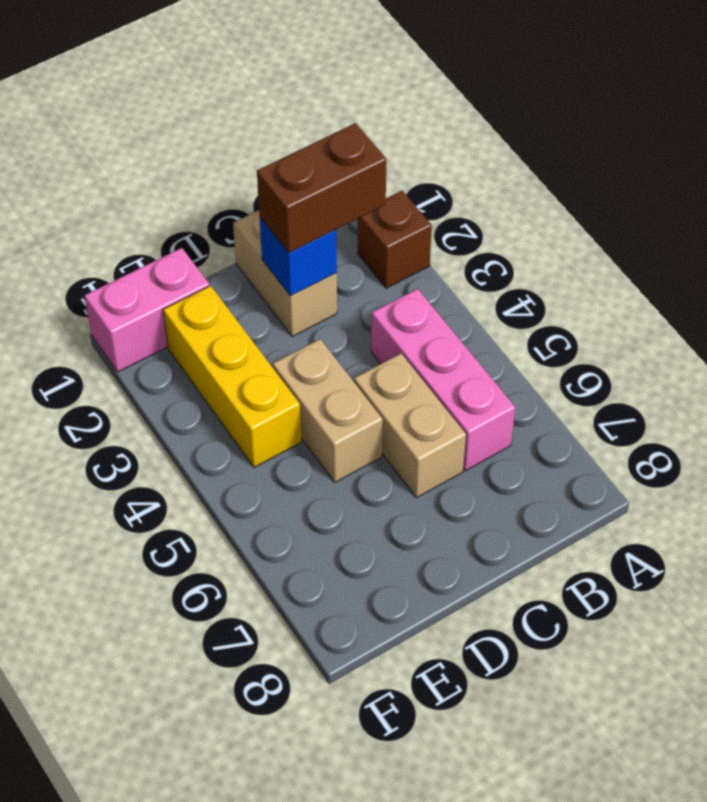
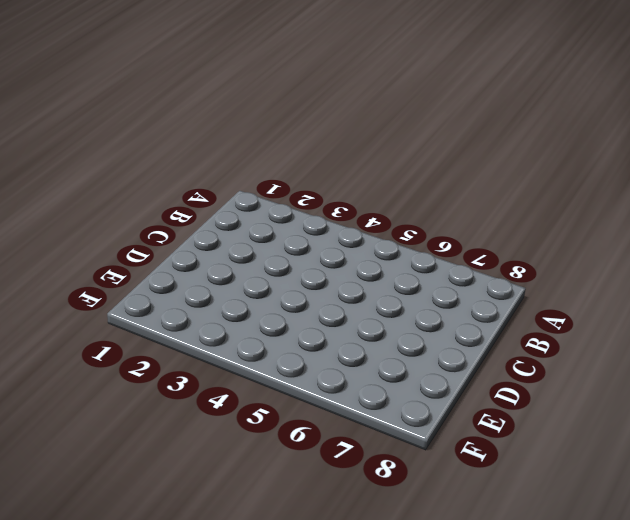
none -> brown brick A2 level 1
none -> pink brick B4:B6 level 1

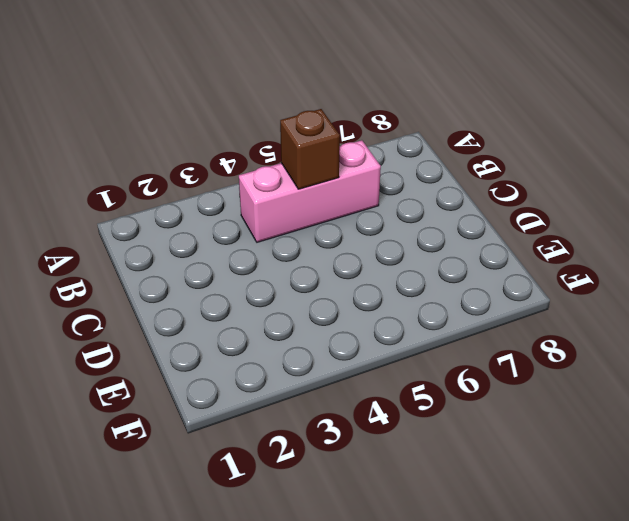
brown brick B5 level 2 -> brown brick A2 level 1
none -> tan brick C1:C2 level 1
none -> tan brick C5:C6 level 1

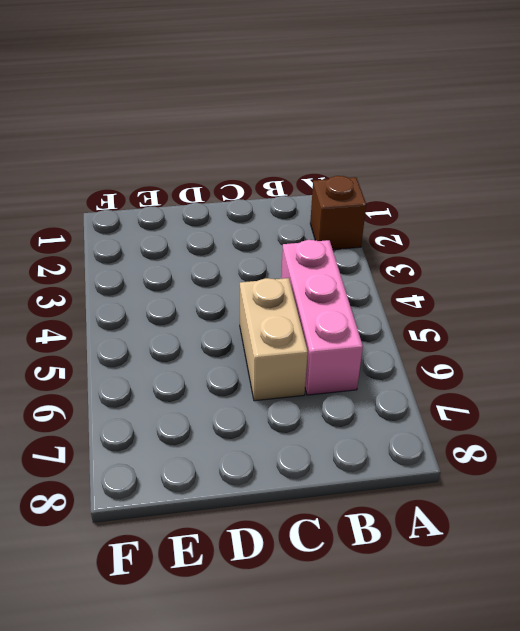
none -> tan brick C1:C2 level 1
none -> tan brick D4:D5 level 1

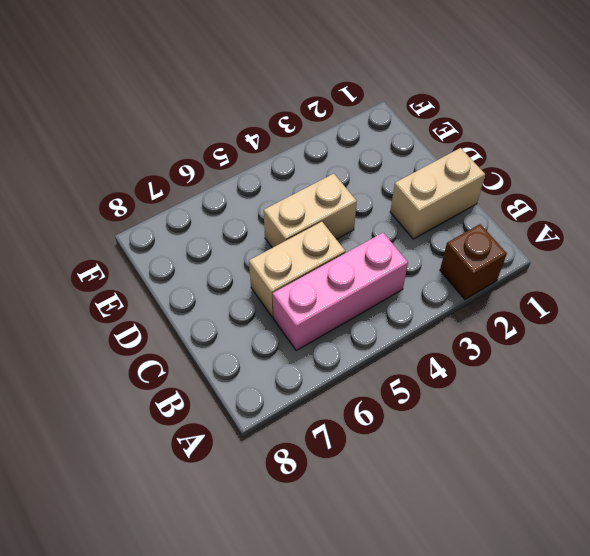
none -> pink brick E1:F1 level 1
none -> yellow brick E2:E4 level 1

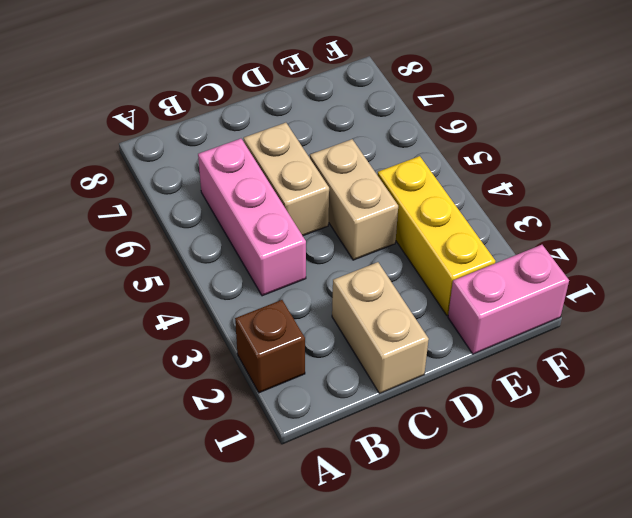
none -> blue brick C2 level 2
none -> brown brick B2:C2 level 3

